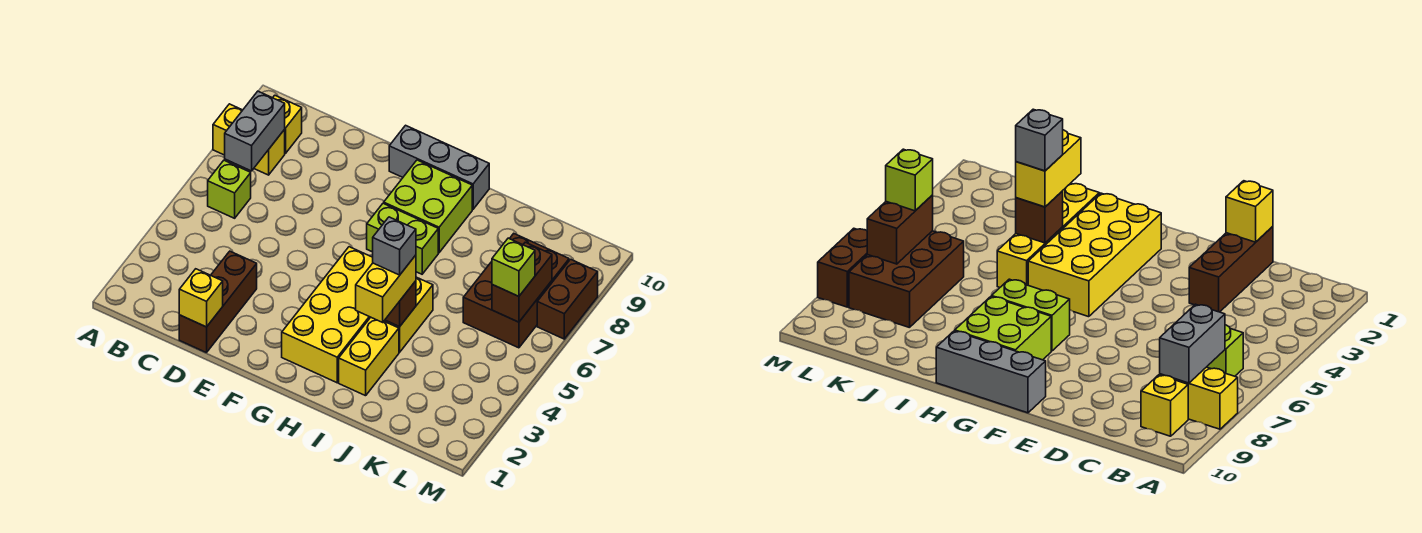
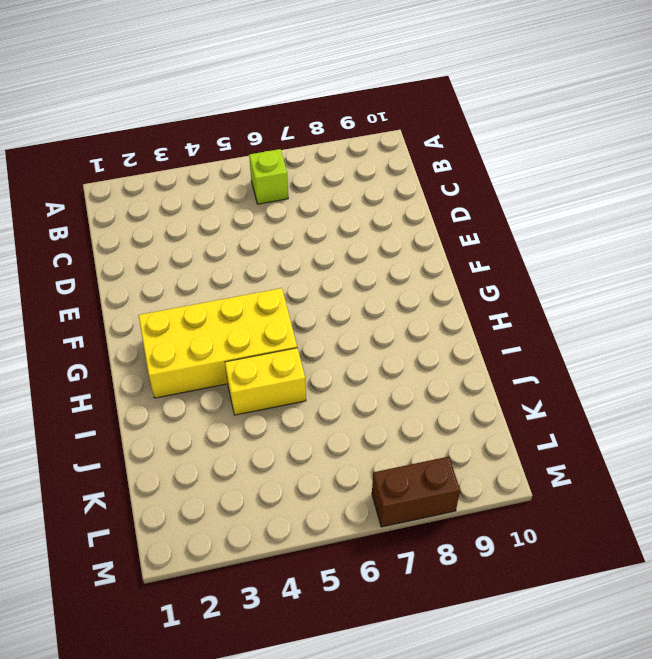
none -> yellow brick A8:B8 level 1
none -> yellow brick B9 level 1
none -> brown brick D1:D3 level 1

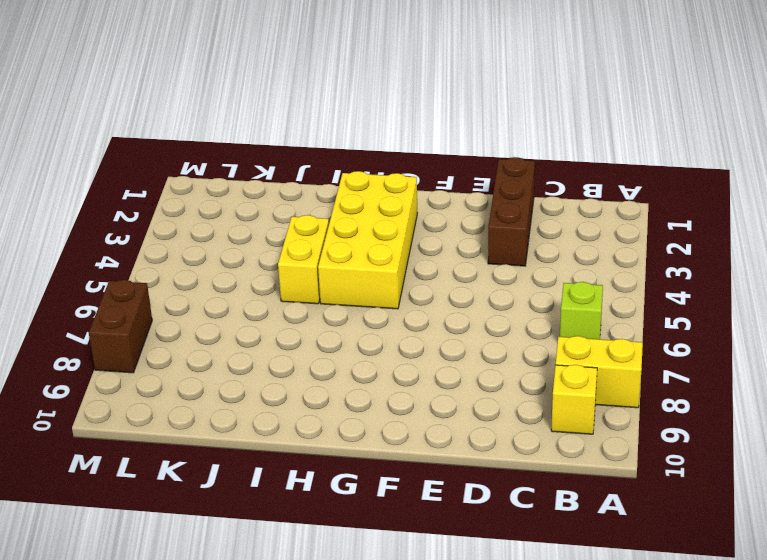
none -> grey brick F10:H10 level 1
none -> lime brick G7:H7 level 1
none -> lime brick G8:H9 level 1

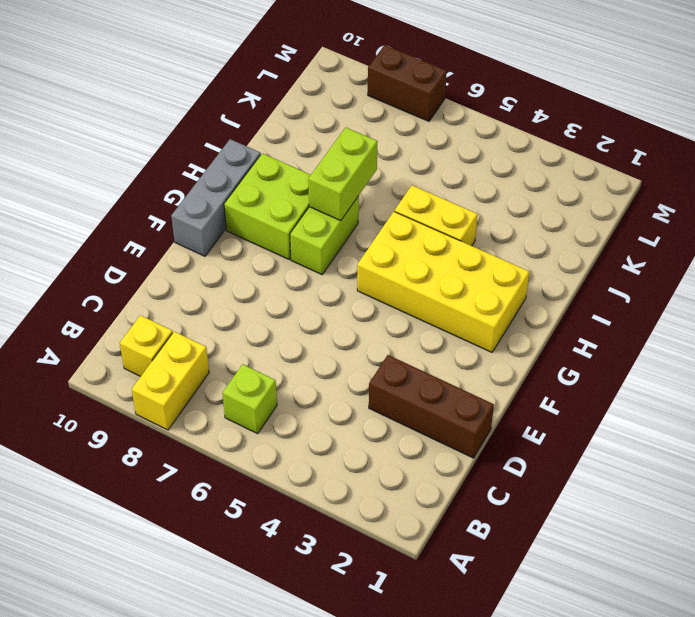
lime brick H7:I7 level 2 -> none
none -> yellow brick I2:I3 level 1
none -> brown brick K6:L8 level 1
none -> grey brick B7:B8 level 2

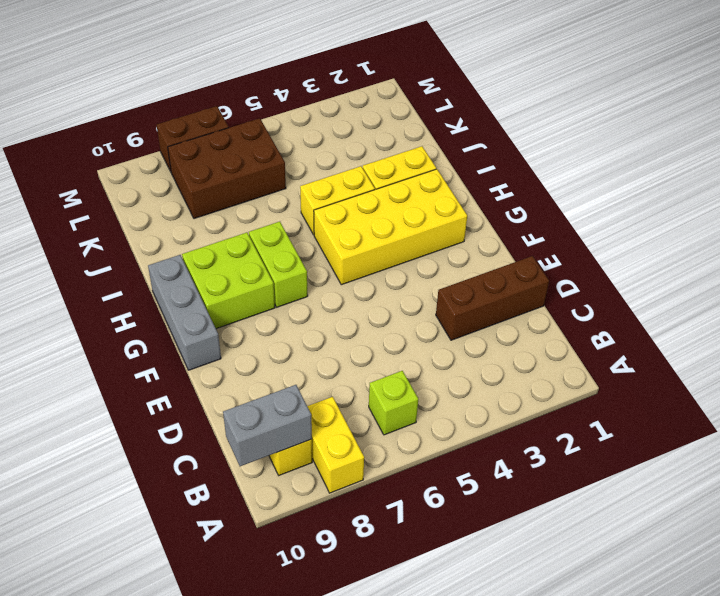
grey brick B9:B10 level 2 -> grey brick B7:B8 level 2
none -> yellow brick D1 level 2
none -> brown brick I4 level 2
none -> brown brick L6:L7 level 2

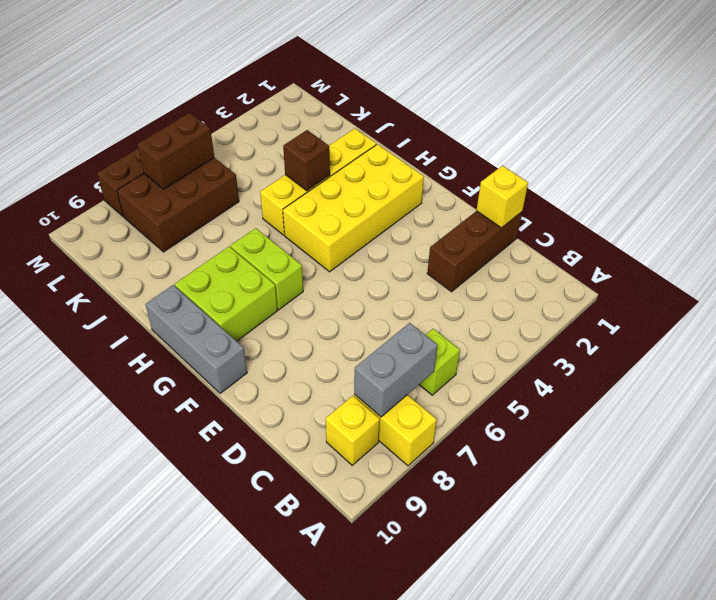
none -> yellow brick I3:I4 level 3
none -> lime brick L6 level 3
none -> grey brick I4 level 4

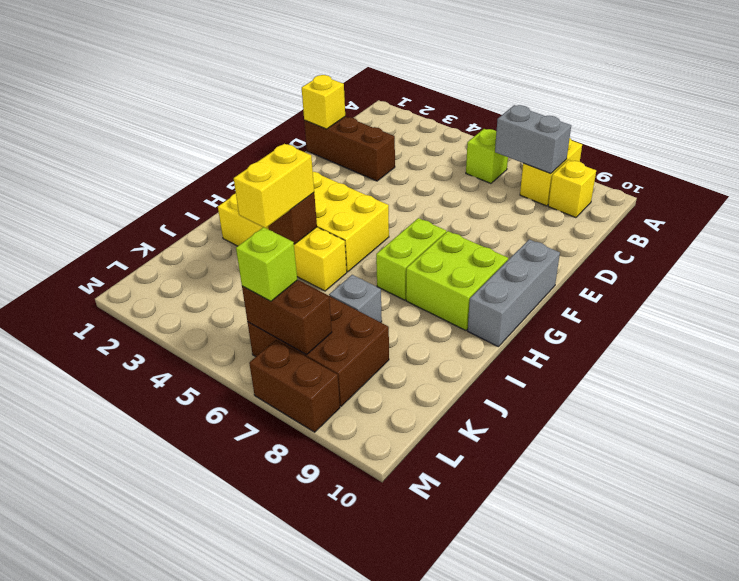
yellow brick I4:J4 level 3 -> yellow brick I3:I4 level 3
grey brick J7 level 1 -> grey brick I4 level 4

